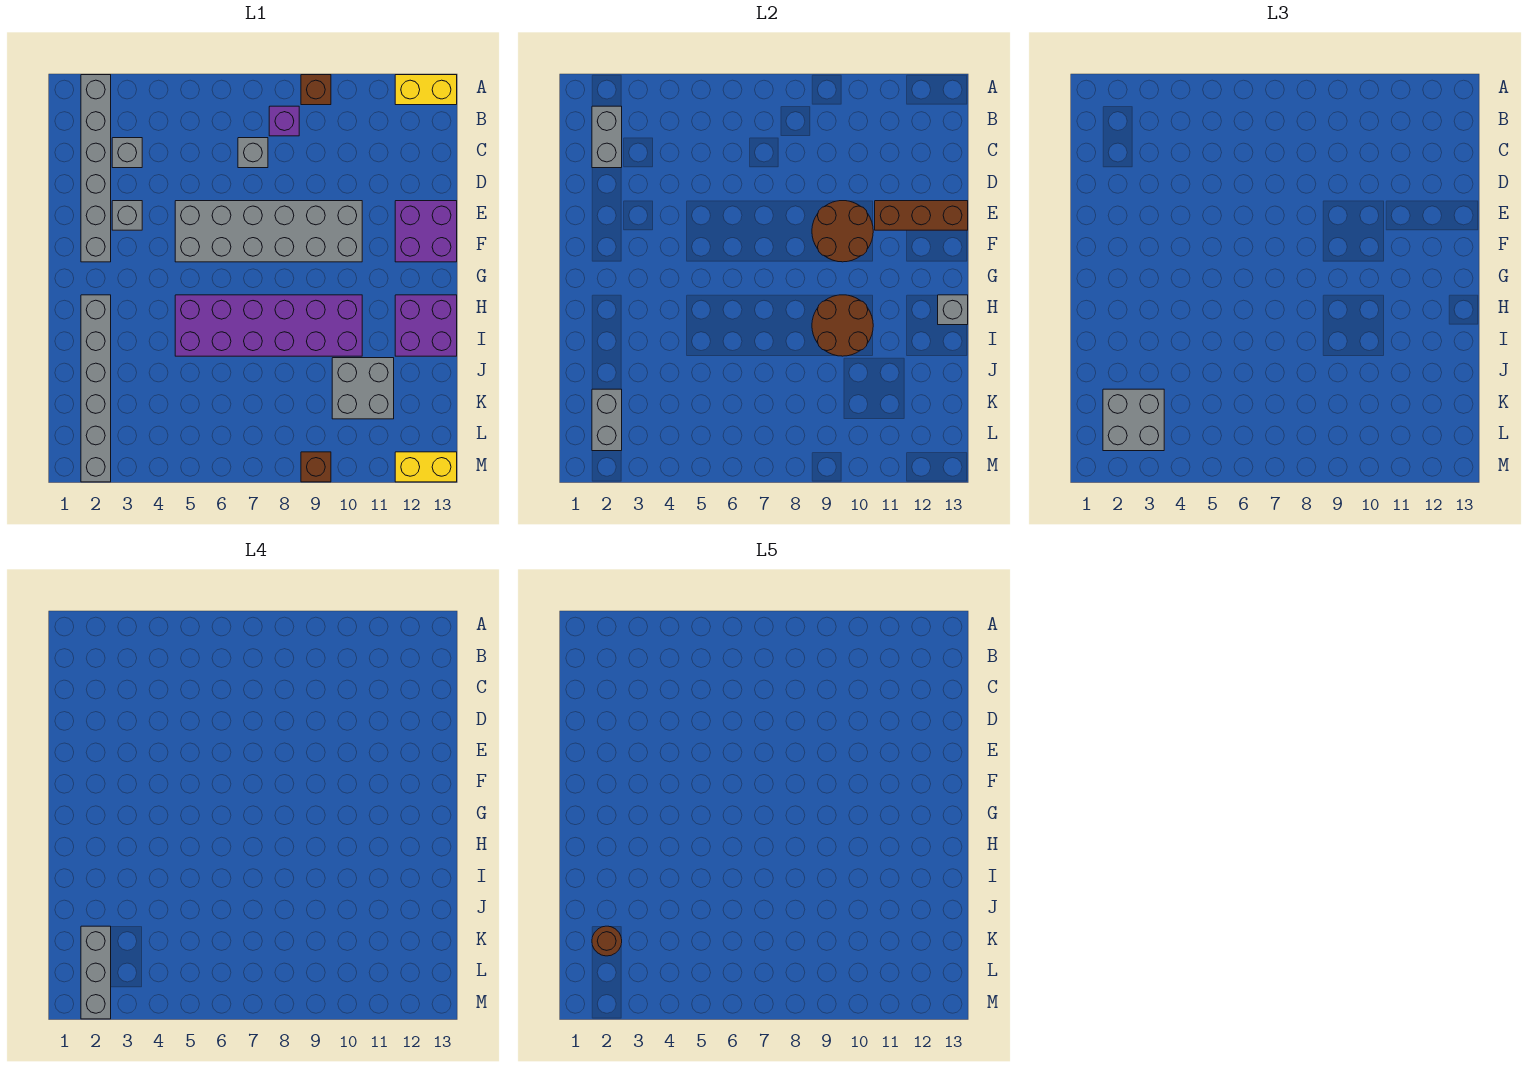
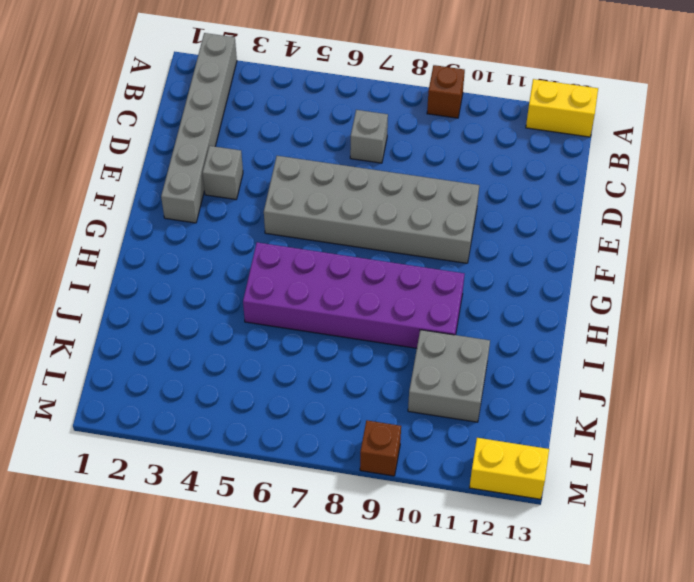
none -> purple brick B8 level 1
none -> grey brick C3 level 1
none -> purple brick E12:F13 level 1

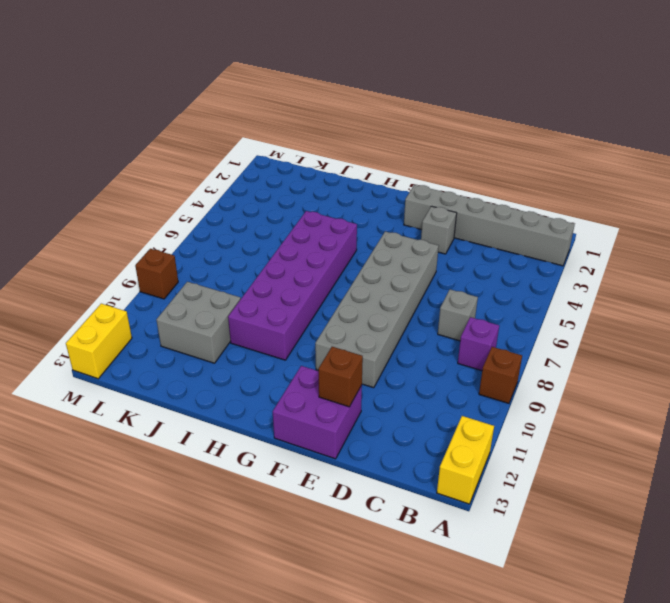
brown brick E12 level 2 -> brown brick E11:E13 level 2
none -> grey brick C3 level 1
none -> grey brick H2:M2 level 1
none -> purple brick H12:I13 level 1

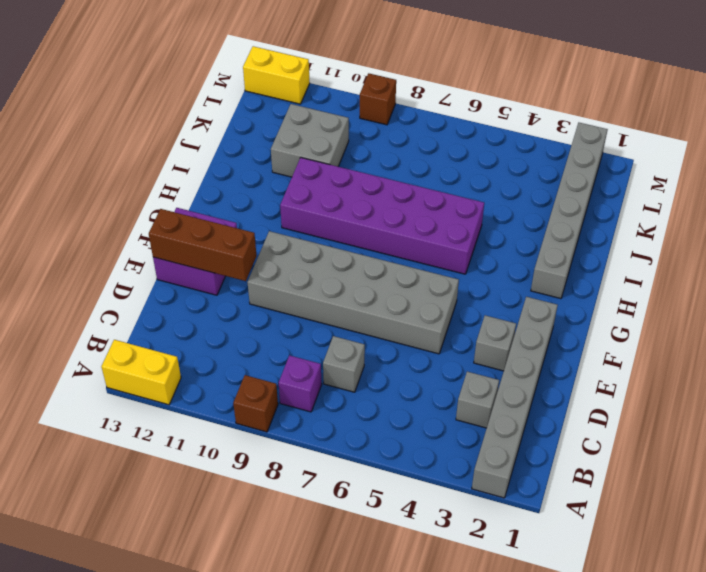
none -> purple brick H12:I13 level 1
none -> grey brick B2:C2 level 2
none -> brown round brick E9:F10 level 2

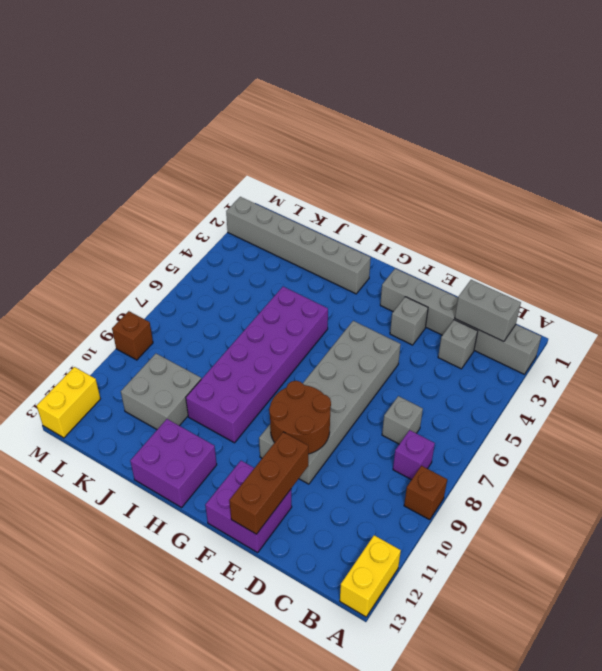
none -> brown round brick H9:I10 level 2
none -> grey brick H13 level 2
none -> grey brick K2:L2 level 2

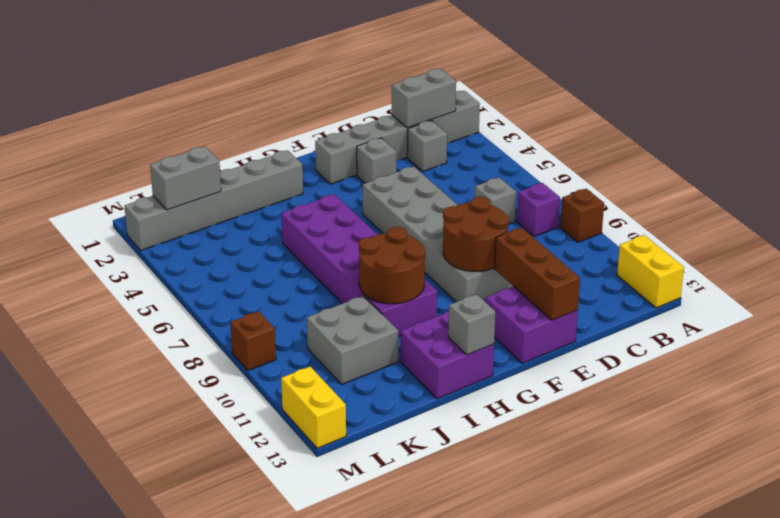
none -> grey brick K2:L3 level 3
none -> grey brick K2:M2 level 4
none -> brown round brick K2 level 5

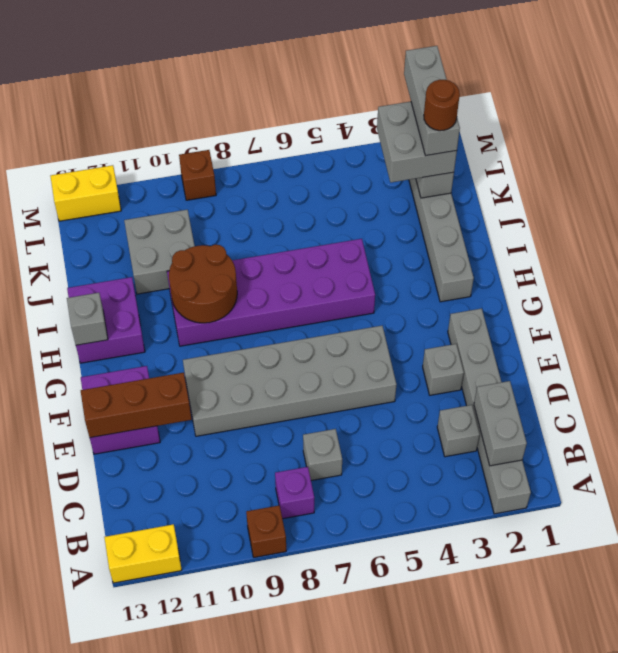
none -> brown round brick E9:F10 level 2

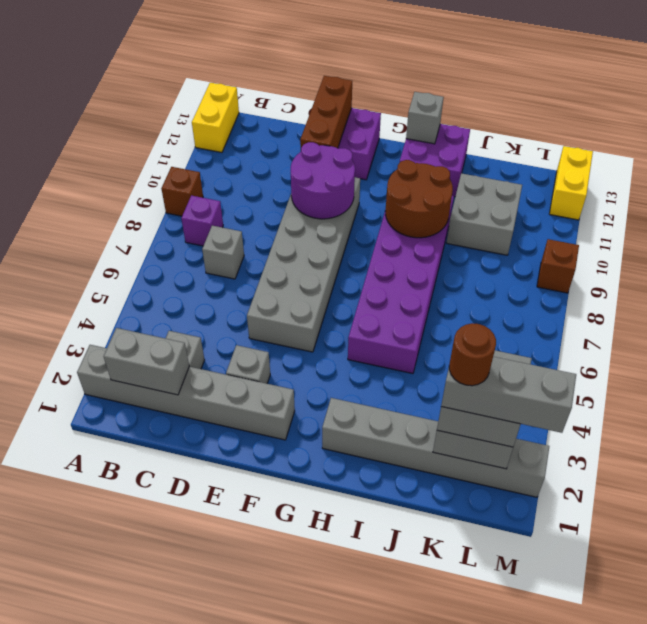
purple round brick E9:F10 level 2 -> brown round brick E9:F10 level 2

